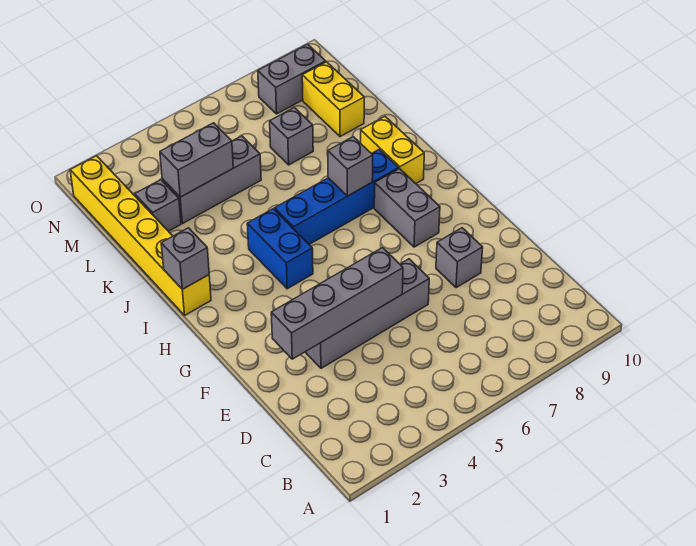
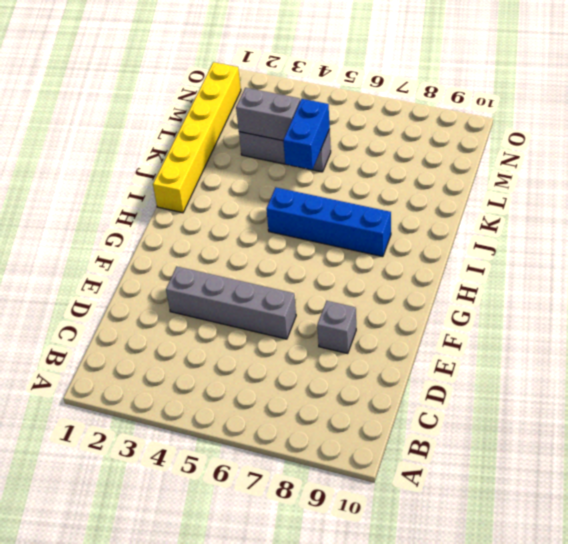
blue brick K5:L5 level 2 -> blue brick H4:I4 level 1
none -> grey brick G8:H8 level 1
none -> yellow brick I9:J9 level 1
none -> grey brick L2 level 1

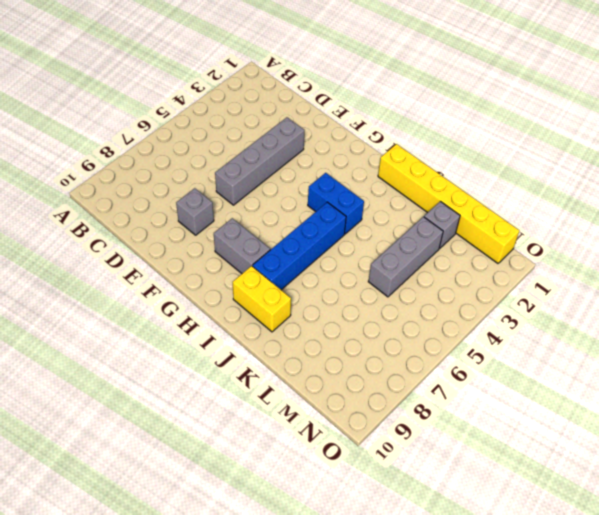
none -> grey brick L7 level 1
none -> yellow brick L9:M9 level 1
none -> grey brick N8:N9 level 1

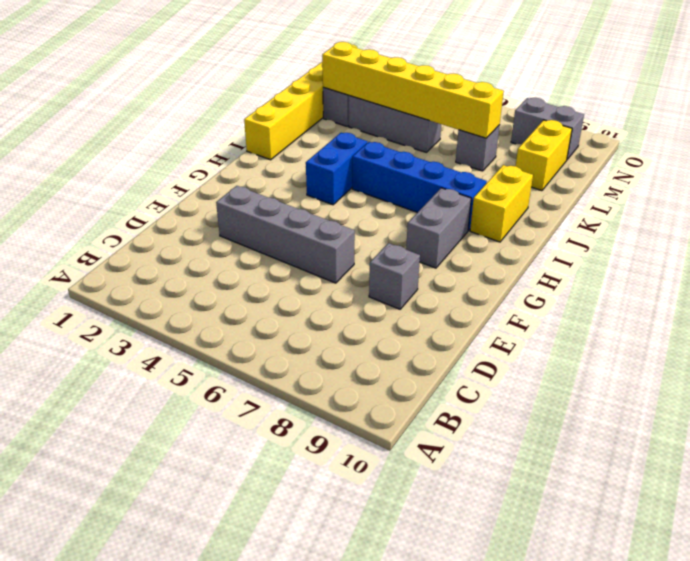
yellow brick L2:L7 level 2 -> grey brick L3:L4 level 2
none -> grey brick E2:E5 level 2
none -> grey brick I1 level 2
none -> grey brick I7 level 2

